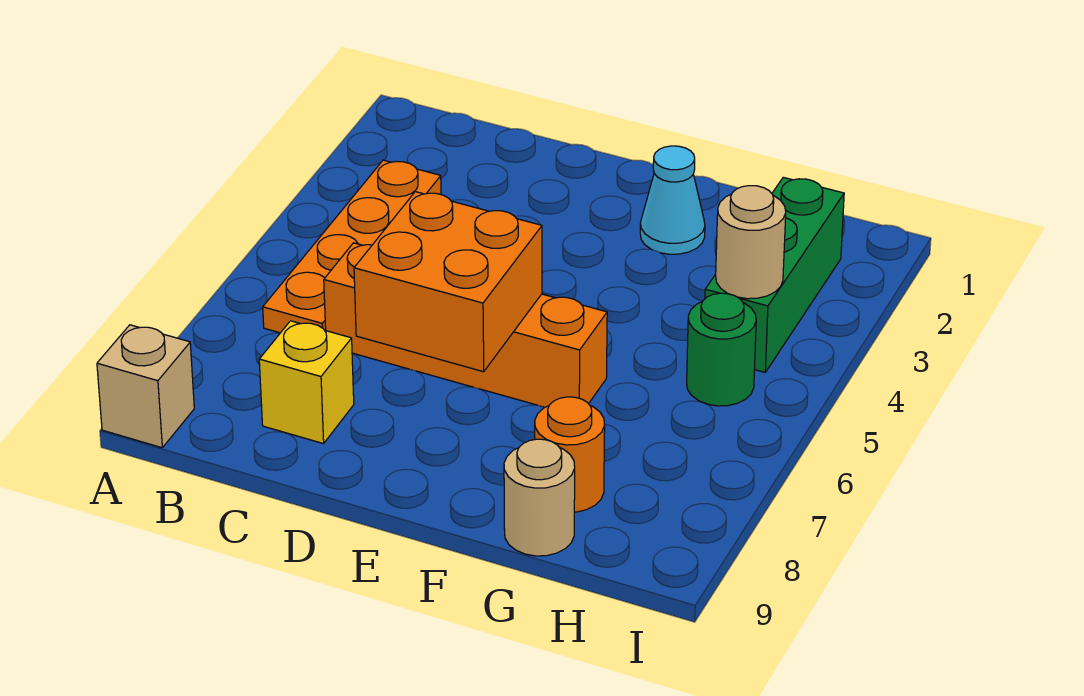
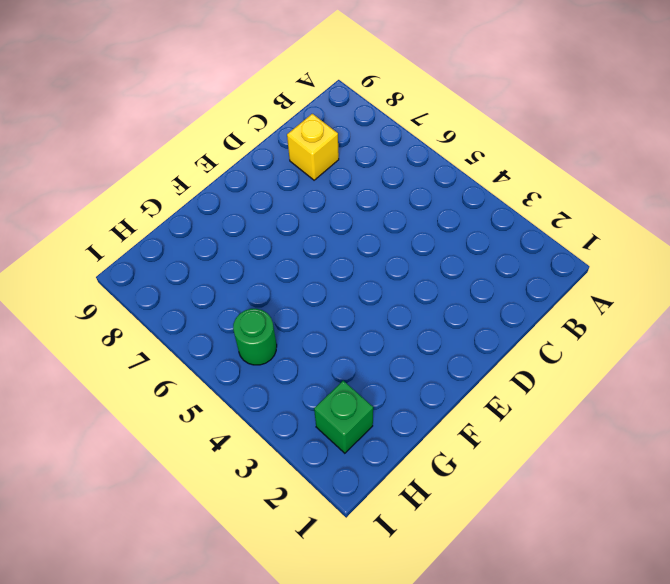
green brick H2 level 1 -> green brick H2:H4 level 1
none -> tan brick A9 level 1
none -> orange plate B3:B6 level 1

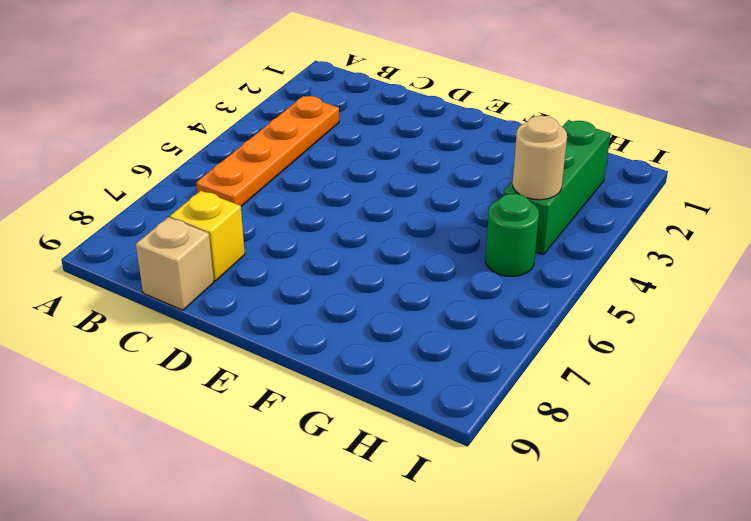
tan brick C9 level 1 -> tan brick A9 level 1
none -> orange brick C6:F6 level 1
none -> cyan cone F2 level 1

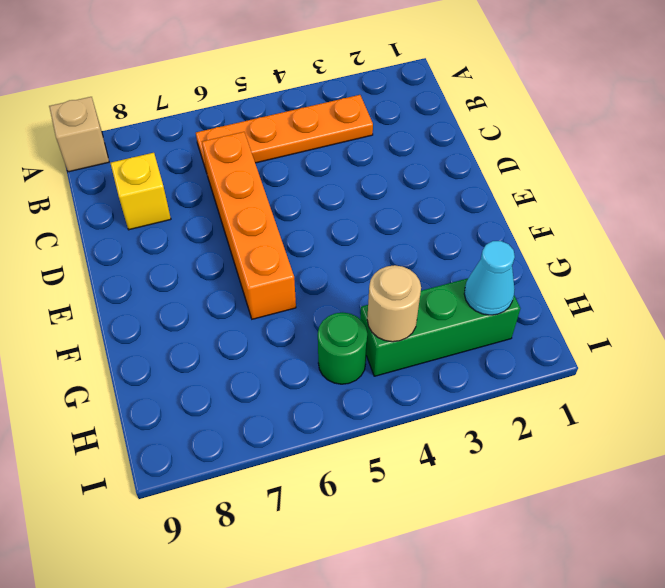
cyan cone H2 level 2 -> cyan cone F2 level 1
none -> orange round brick G8 level 1
none -> tan round brick G9 level 1

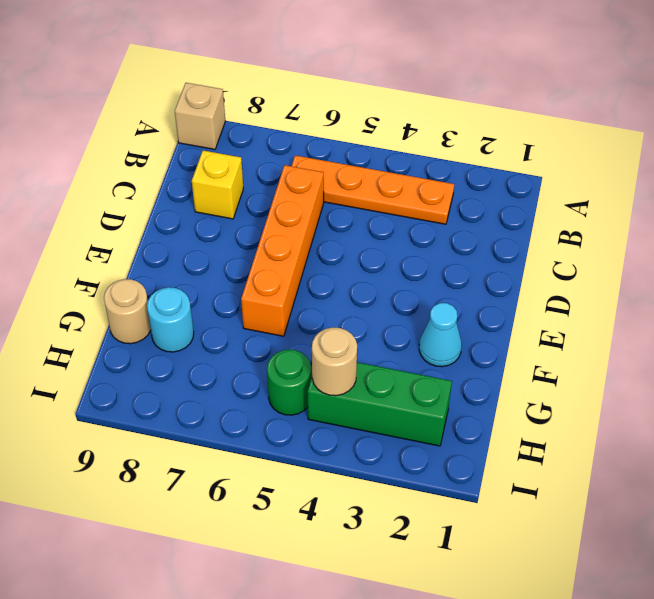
cyan round brick G8 level 1 -> orange round brick G8 level 1
none -> orange brick D6:E7 level 2

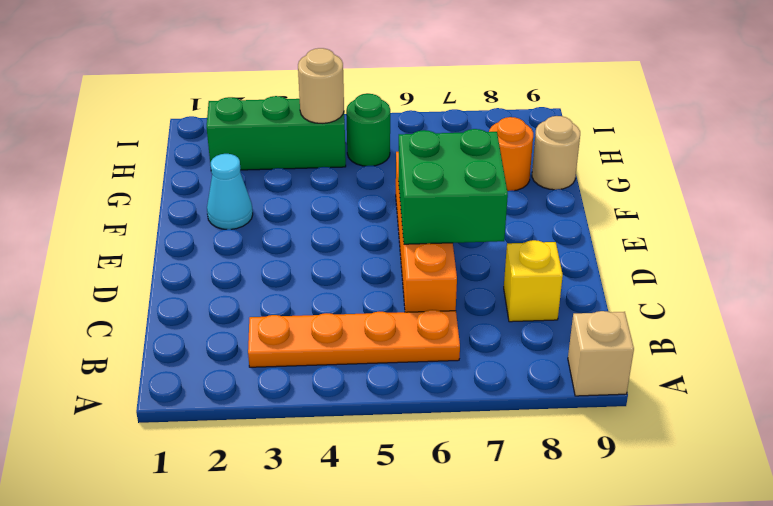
green brick D6:E7 level 2 -> orange brick D6:E7 level 2

